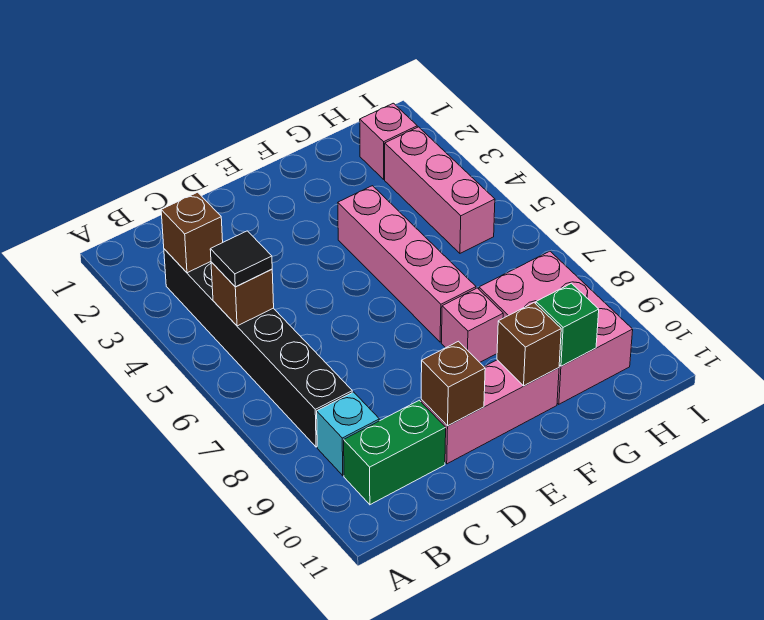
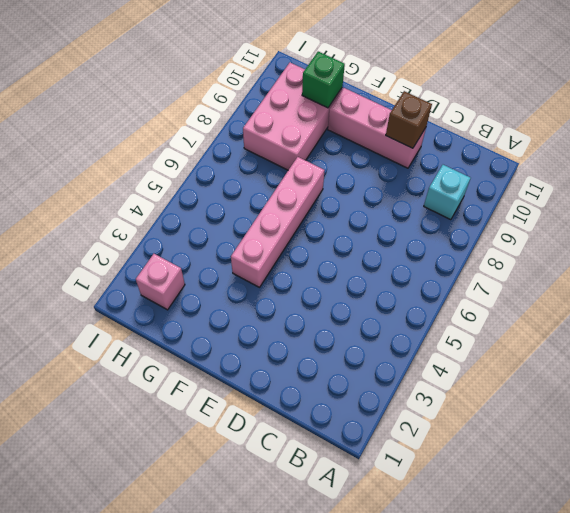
none -> black brick B3:B8 level 1
none -> green brick B10:C10 level 1
none -> pink brick F8 level 1

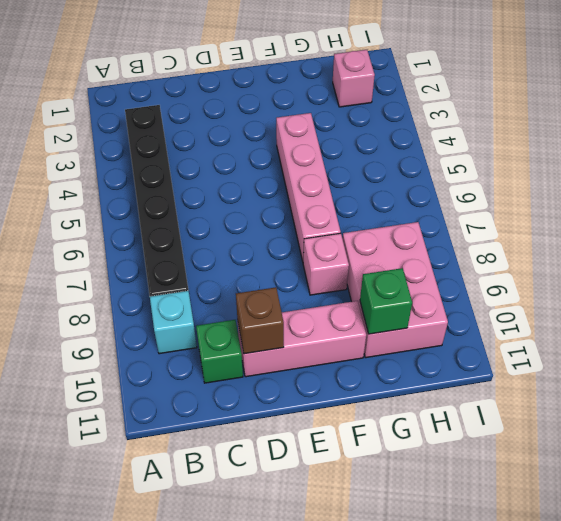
green brick C10 level 1 -> green brick B10:C10 level 1
none -> pink brick H3:H5 level 1
none -> brown brick B3 level 2
none -> brown brick B5 level 2

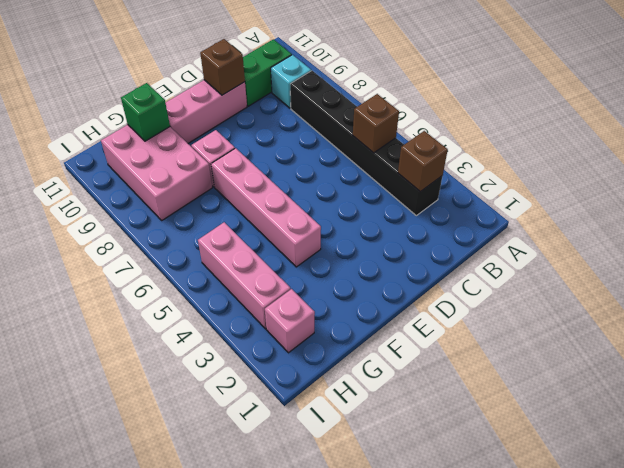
none -> brown brick F10 level 2
none -> black tile B5 level 3

